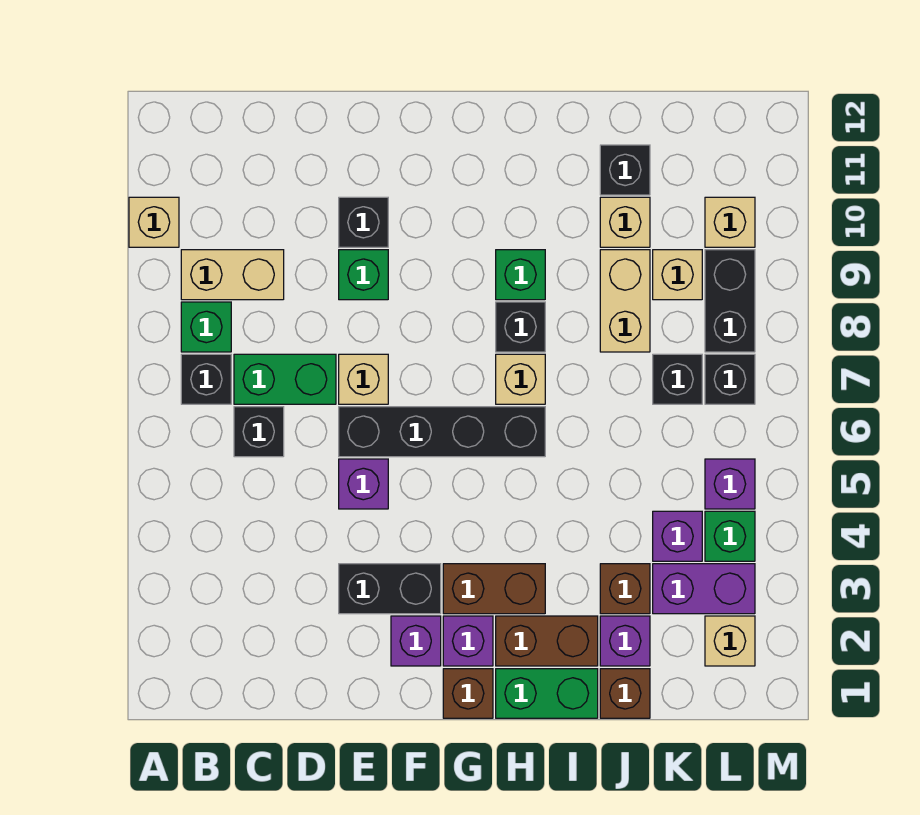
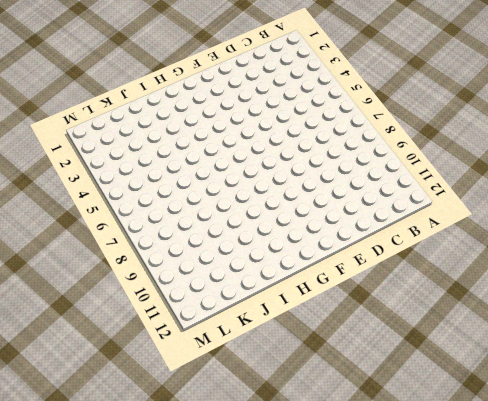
none -> tan brick A10 level 1
none -> black brick B7 level 1
none -> green brick B8 level 1
none -> tan brick B9:C9 level 1

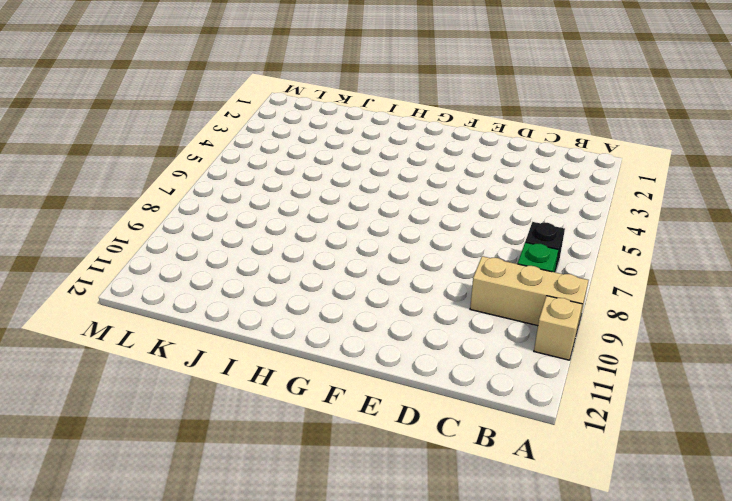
tan brick A9:C9 level 1 -> tan brick B9:C9 level 1
none -> black brick C6 level 1
none -> green brick C7:D7 level 1
none -> black brick E3:F3 level 1
none -> purple brick E5 level 1

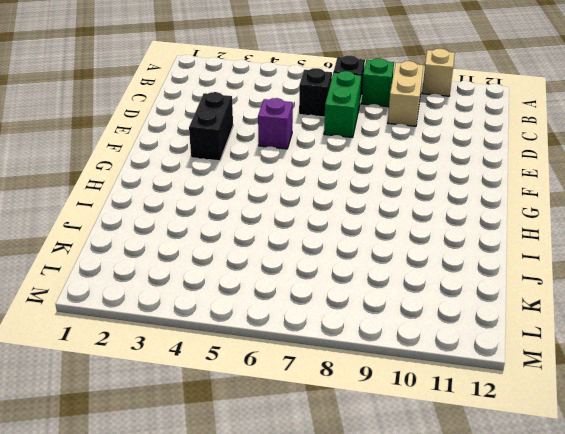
none -> black brick E6:H6 level 1
none -> tan brick E7 level 1
none -> green brick E9 level 1
none -> black brick E10 level 1

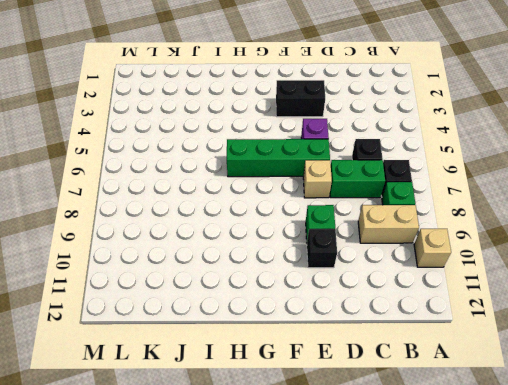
green brick E6:H6 level 1 -> black brick E6:H6 level 1
none -> purple brick F2 level 1
none -> brown brick G1 level 1
none -> purple brick G2 level 1
none -> brown brick G3:H3 level 1

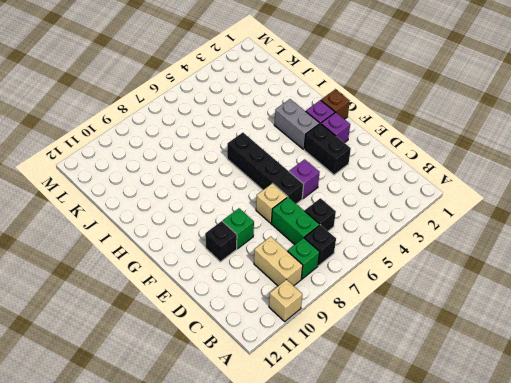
grey brick G3:H3 level 1 -> brown brick G3:H3 level 1
none -> green brick H1:I1 level 1
none -> brown brick H2:I2 level 1
none -> tan brick H7 level 1
none -> black brick H8 level 1

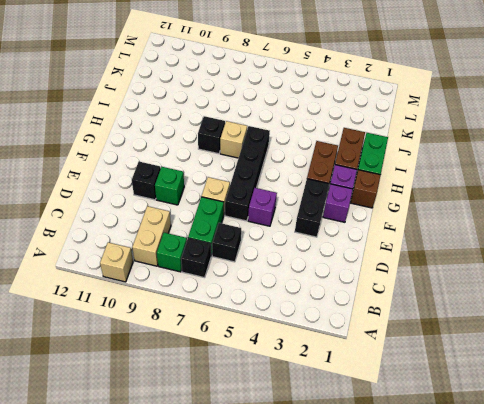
none -> green brick H9 level 1
none -> brown brick J1 level 1
none -> purple brick J2 level 1
none -> brown brick J3 level 1

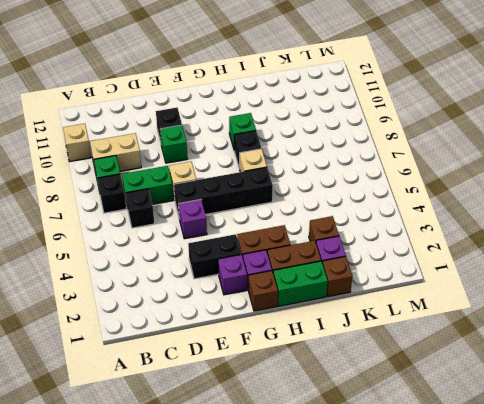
none -> tan brick J8:J9 level 1
none -> tan brick J10 level 1
none -> black brick J11 level 1
none -> purple brick K3:L3 level 1

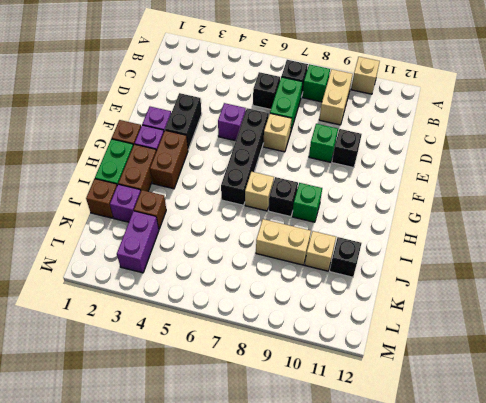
none -> purple brick K4 level 1
none -> black brick K7 level 1
none -> tan brick K9 level 1
none -> tan brick L2 level 1

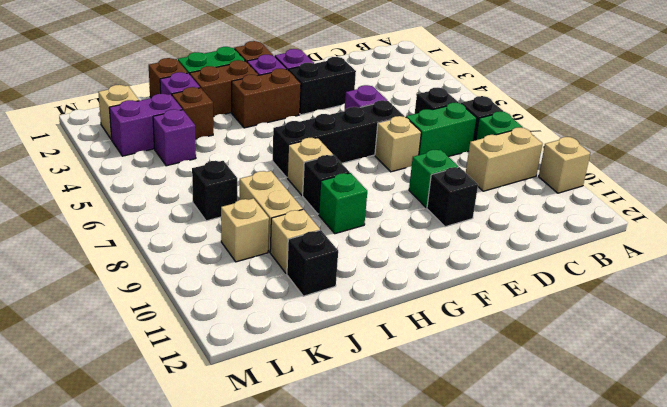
none -> green brick L4 level 1
none -> purple brick L5 level 1
none -> black brick L7 level 1
none -> black brick L8:L9 level 1

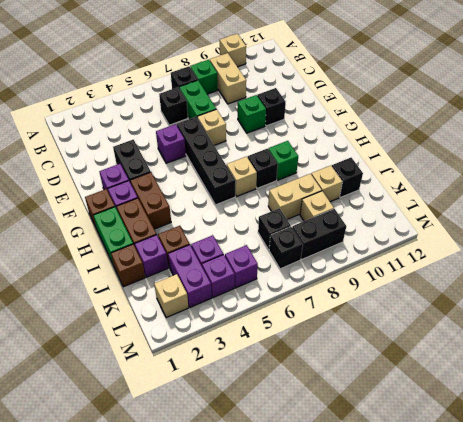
purple brick L4 level 1 -> green brick L4 level 1
none -> tan brick L10 level 1

